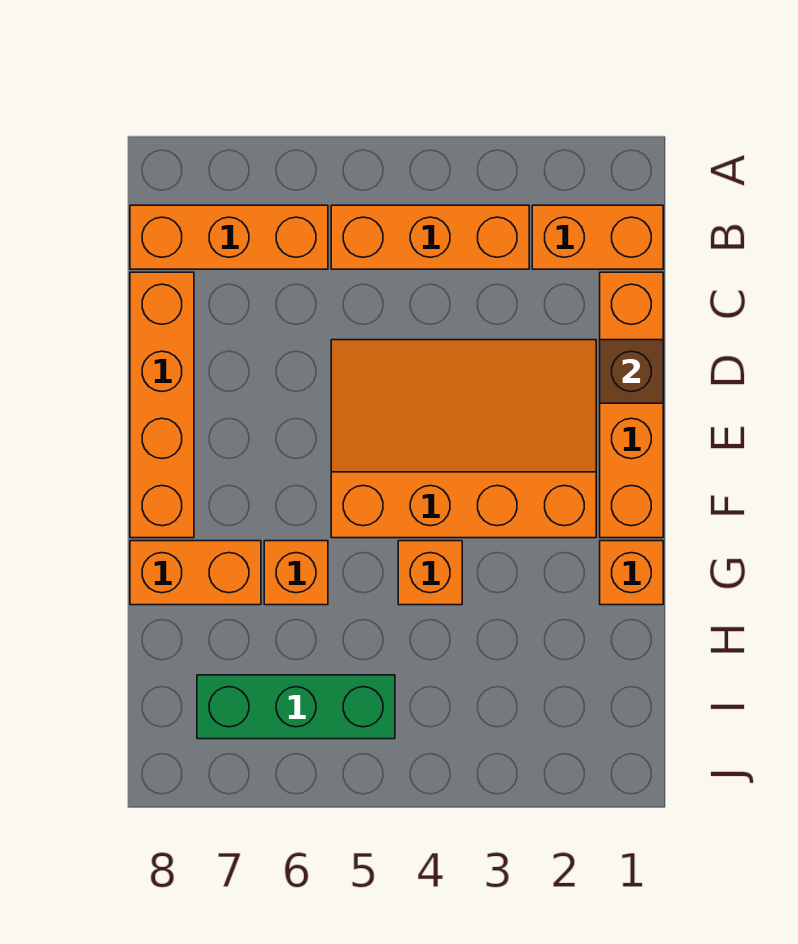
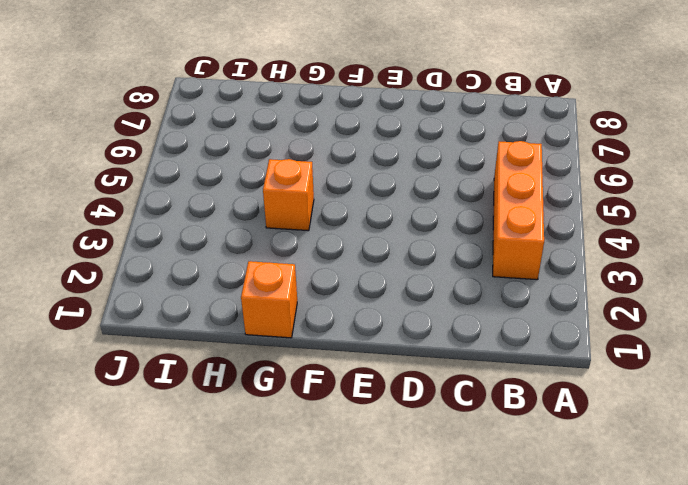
none -> orange brick B1:B2 level 1
none -> orange brick B6:B8 level 1
none -> orange brick C1:F1 level 1

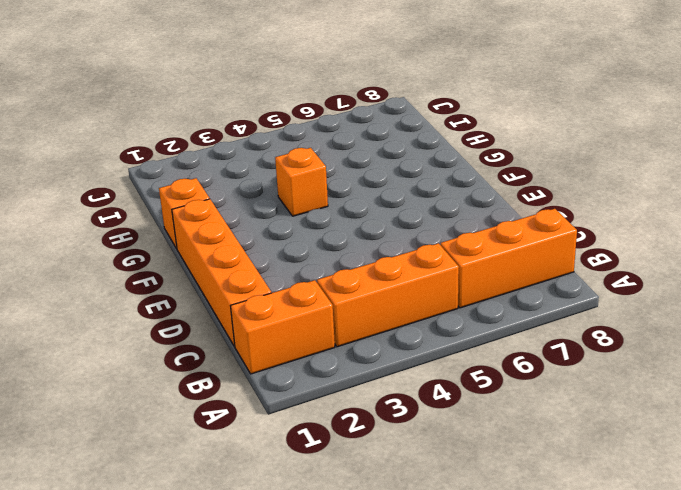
none -> orange brick C8:F8 level 1
none -> orange slope D2:F5 level 1 top F
none -> orange brick G6 level 1

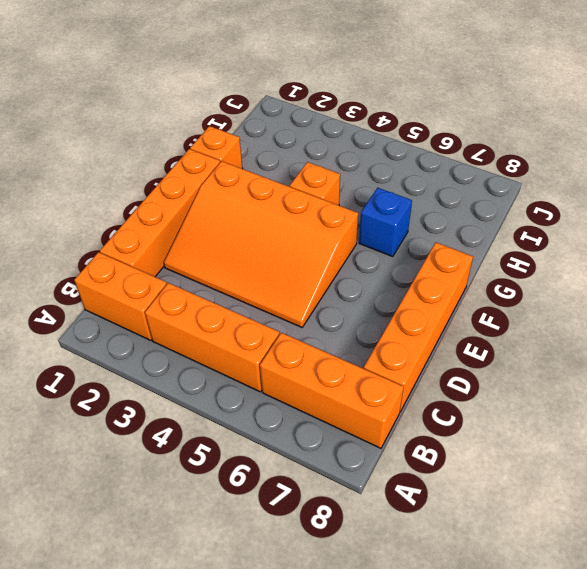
blue brick G6 level 1 -> orange brick G6 level 1
none -> orange brick G7:G8 level 1
none -> green brick I5:I7 level 1
none -> brown brick D1 level 2

